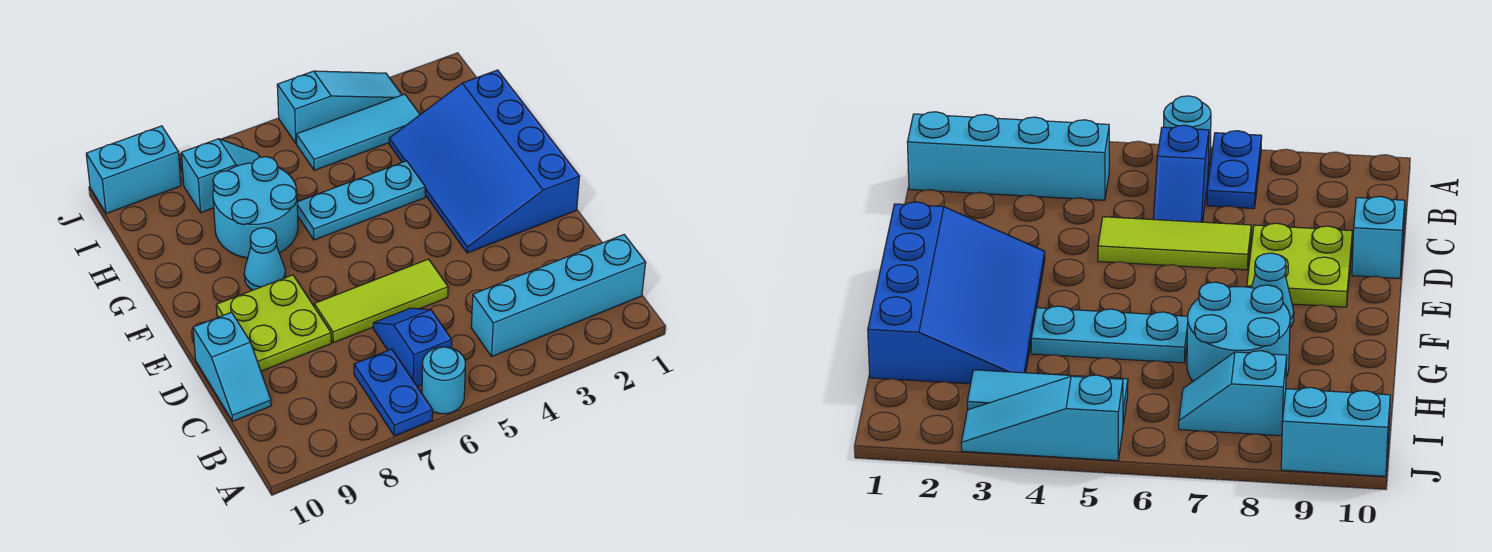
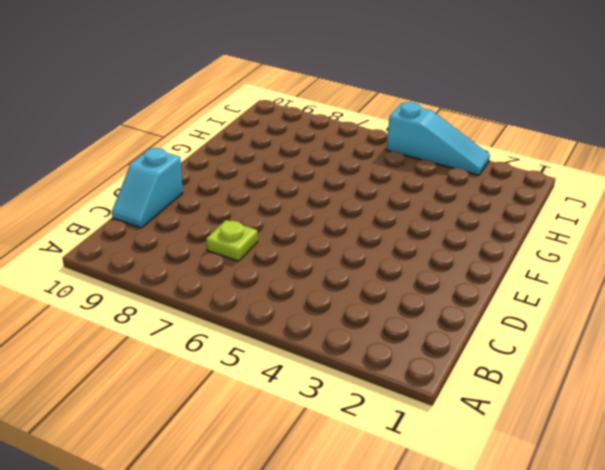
lime plate C7 level 1 -> none
none -> cyan round brick A6 level 1
none -> blue plate A7:B7 level 1
none -> cyan brick B1:B4 level 1

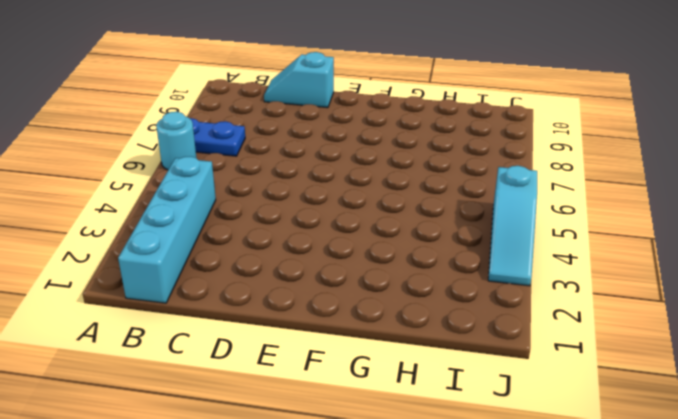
none -> blue slope B6:C6 level 1 top B
none -> lime tile D5:D7 level 1
none -> lime plate D8:E9 level 1

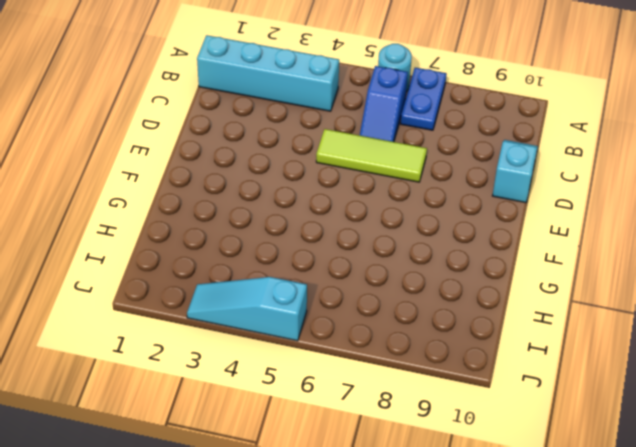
none -> lime plate D8:E9 level 1
none -> blue slope E1:H3 level 1 top 1
none -> cyan cone F8 level 1

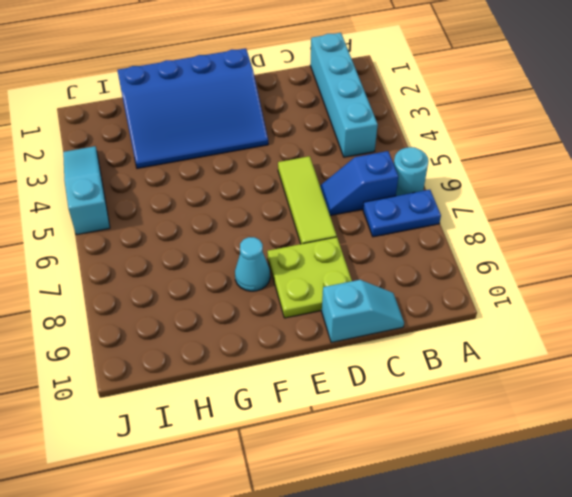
none -> cyan plate G4:G6 level 1
none -> cyan round brick G7:H8 level 1
none -> cyan tile I3:I5 level 1

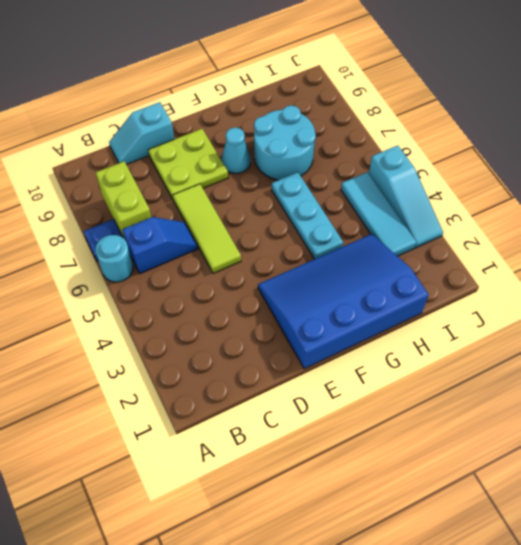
lime brick B7:B8 level 2 -> none
none -> cyan brick B1:B4 level 1
none -> cyan slope I7:I8 level 1 top 8
none -> cyan brick J9:J10 level 1

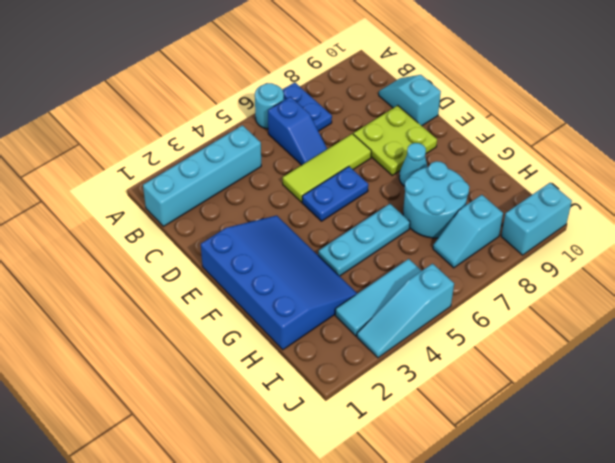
blue plate E5:E6 level 1 -> none

